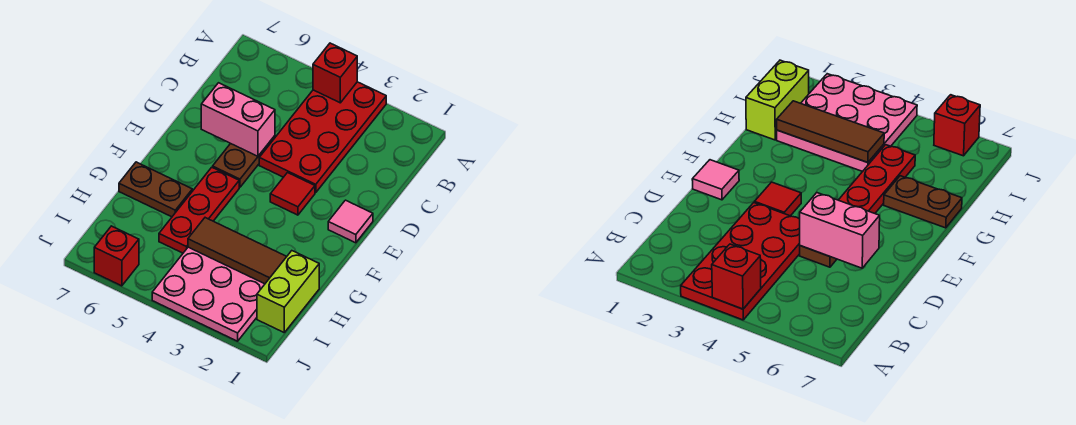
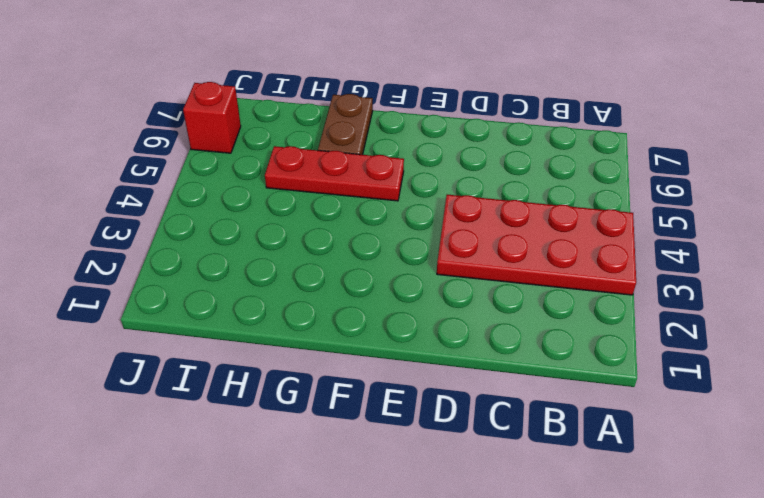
none -> brown plate D5:E5 level 1
none -> pink tile E1 level 1
none -> red tile E3 level 1

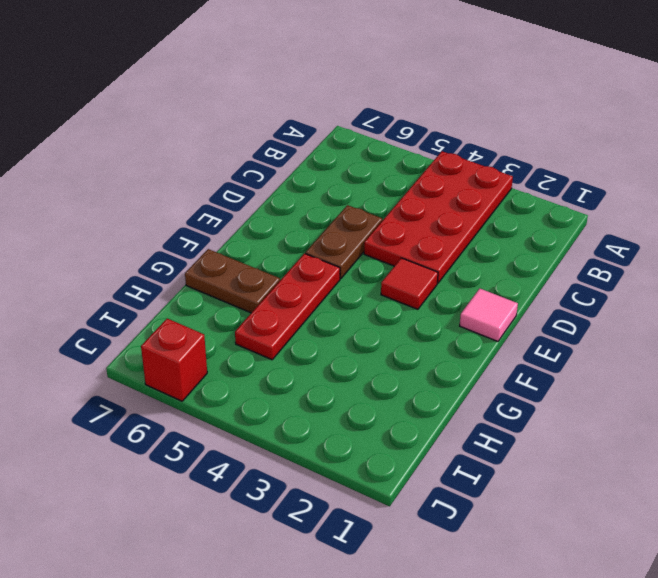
none -> lime brick H1:I1 level 1
none -> pink plate H2:J4 level 1
none -> red brick A4 level 2

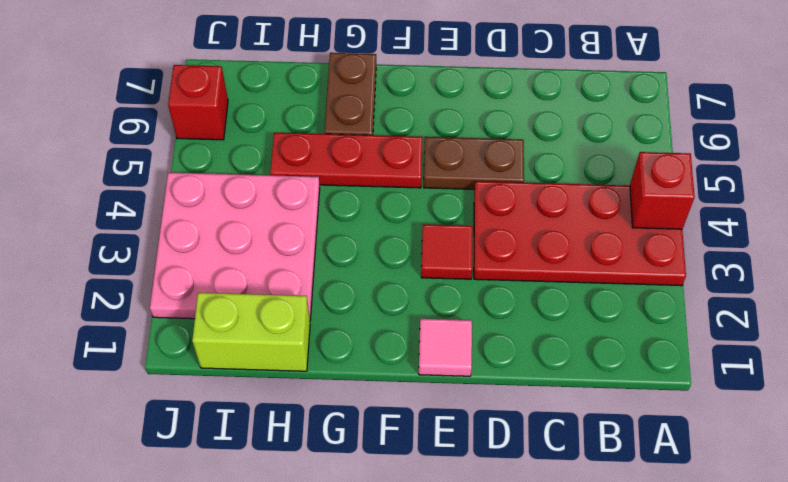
none -> pink brick D5:D6 level 2
none -> brown tile H2:H4 level 2

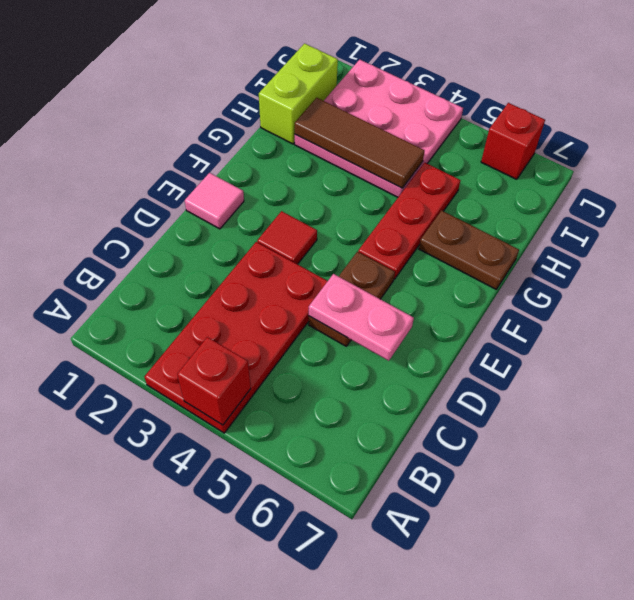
pink plate D5:D6 level 2 -> pink brick D5:D6 level 2

